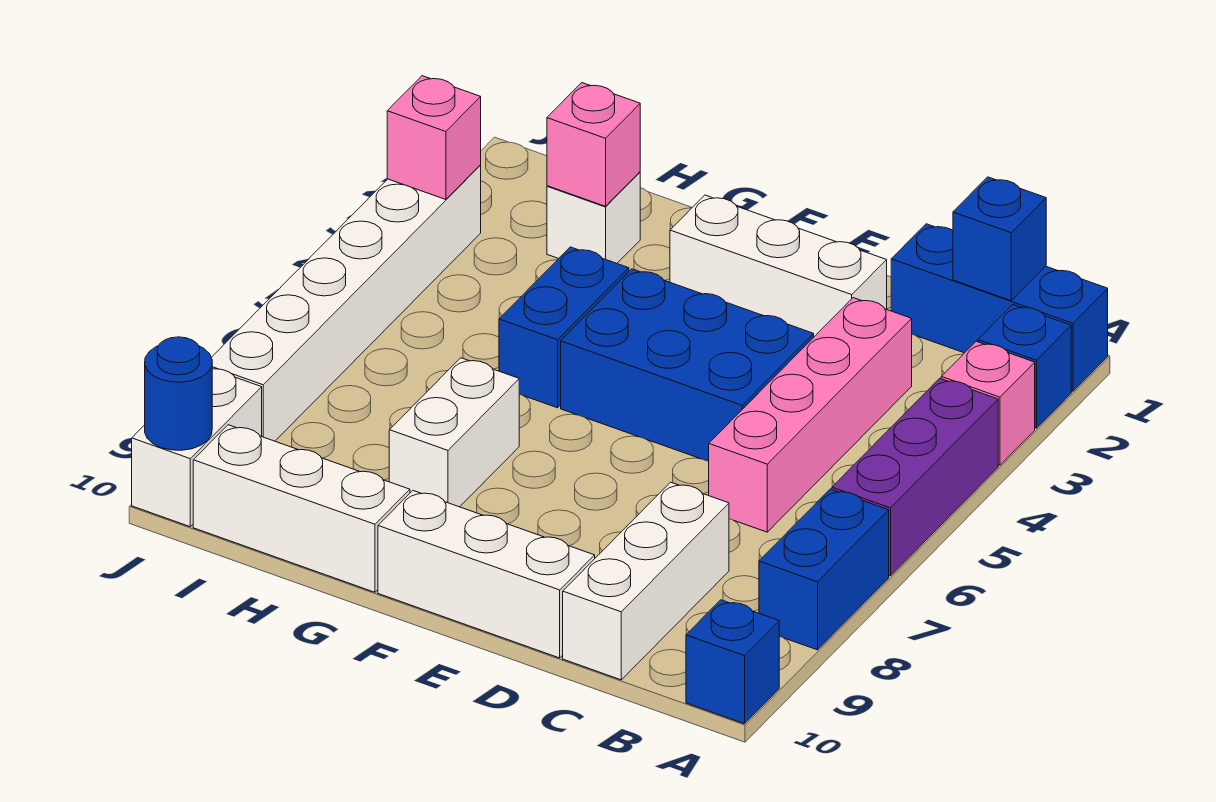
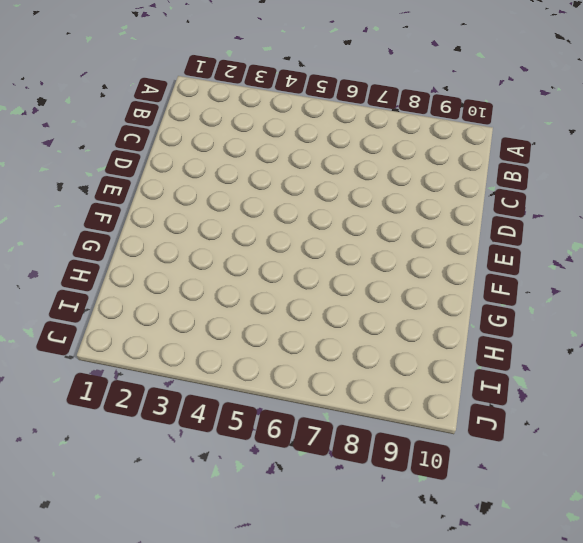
none -> blue brick A1:C1 level 1
none -> blue brick A2 level 1
none -> pink brick A3 level 1

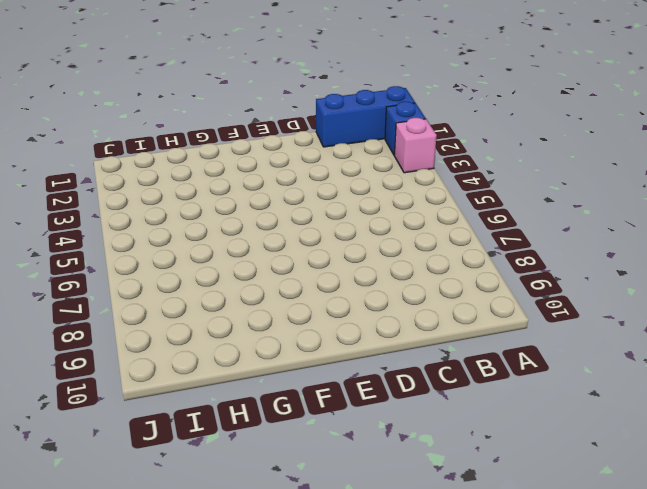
none -> purple brick A4:A6 level 1
none -> blue brick A7:A8 level 1
none -> blue brick A10 level 1

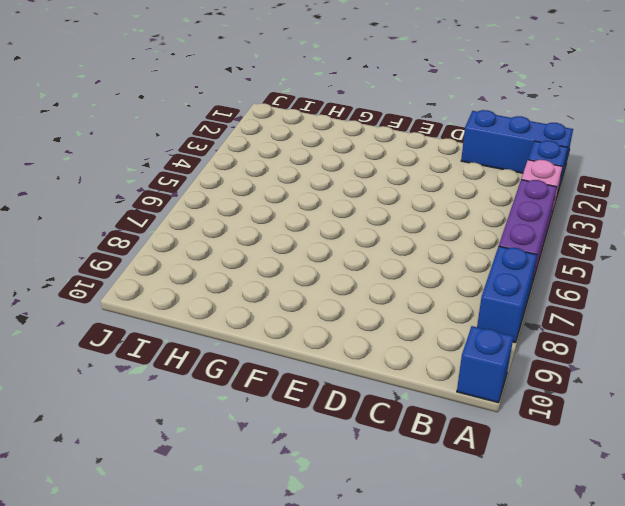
none -> pink brick C3:C6 level 1
none -> white brick C8:C10 level 1
none -> white brick D2:F2 level 1

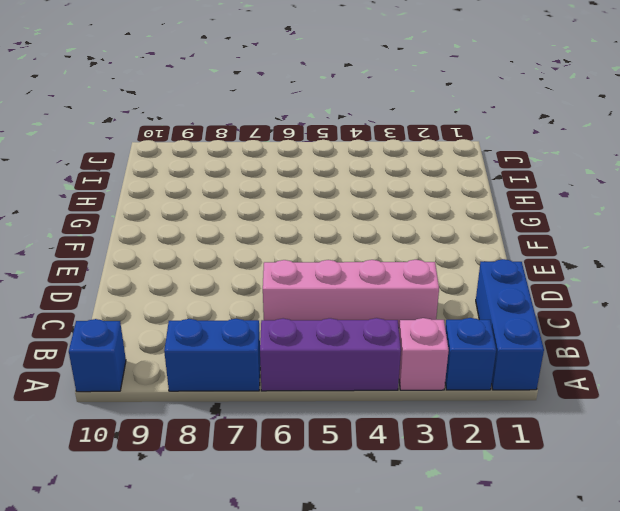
none -> white brick C8:C10 level 1
none -> white brick D2:F2 level 1
none -> blue brick D4:F5 level 1

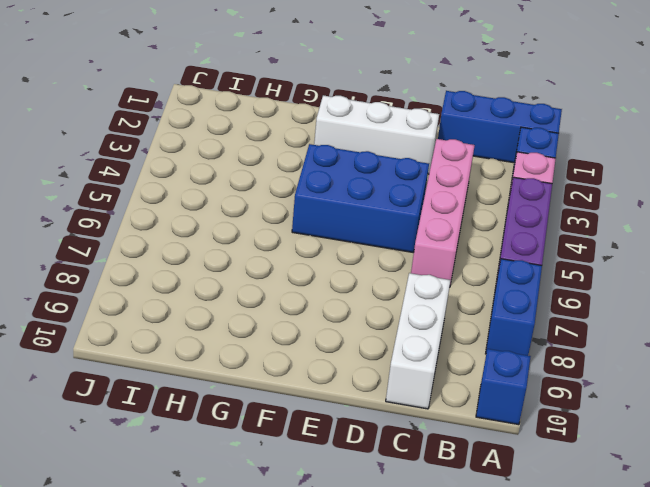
none -> white brick D10:F10 level 1
none -> blue brick G4:G5 level 1
none -> white brick G7:G8 level 1

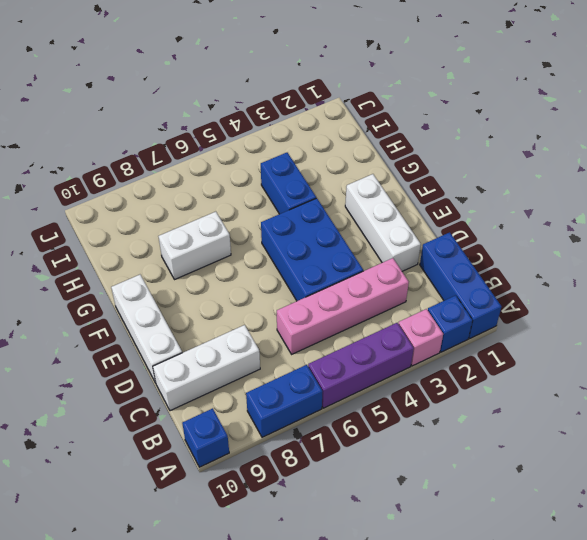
blue brick G4:H4 level 1 -> blue brick G4:G5 level 1
none -> white brick G10:I10 level 1
none -> white brick H2 level 1
none -> white brick J3:J8 level 1

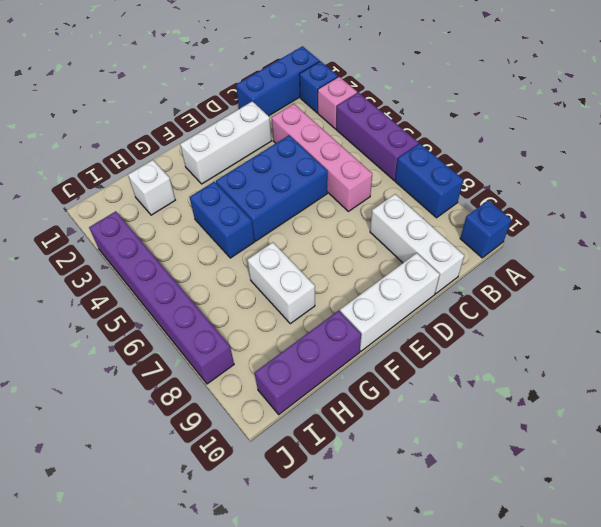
purple brick G10:I10 level 1 -> white brick G10:I10 level 1
purple brick J3:J8 level 1 -> white brick J3:J8 level 1
none -> white brick J9:J10 level 1
none -> blue brick B1 level 2
none -> pink brick H2 level 2

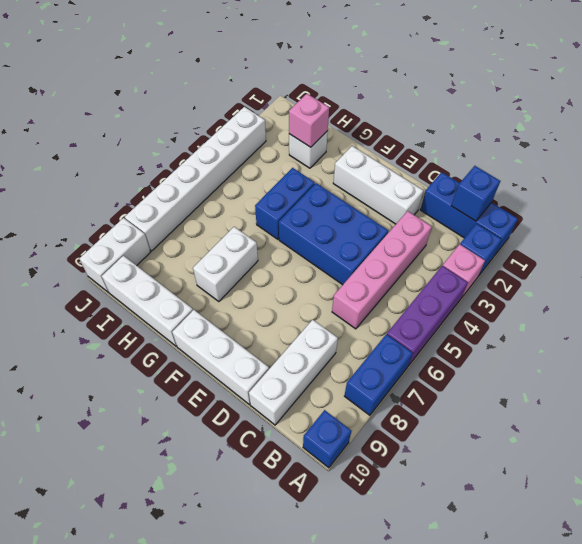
none -> pink brick J3 level 2
none -> blue round brick J10 level 2

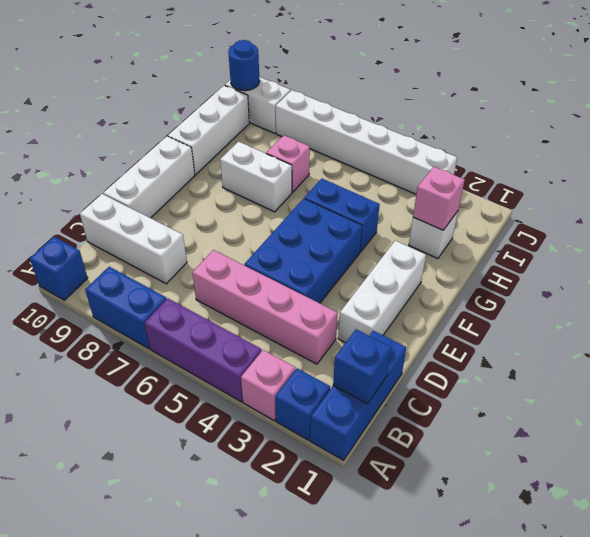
pink brick H7 level 1 -> pink brick J3 level 2

